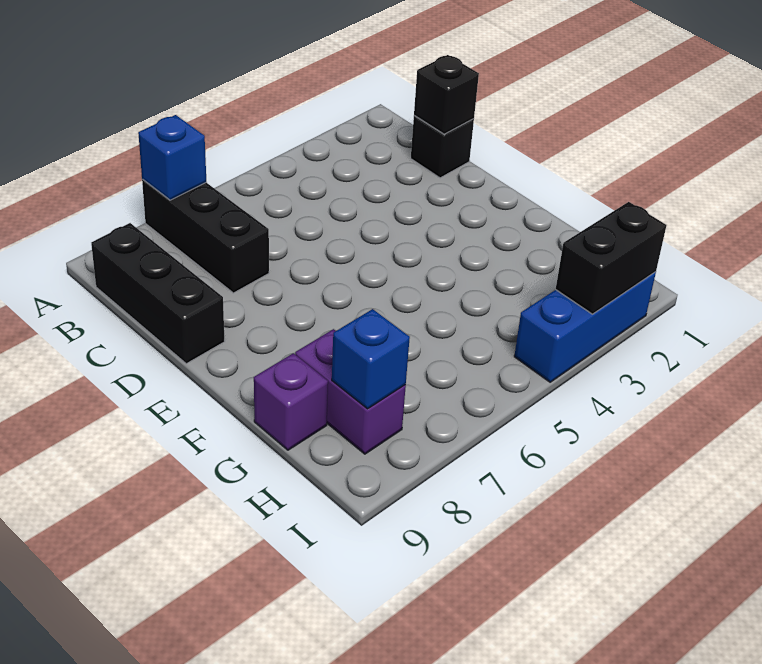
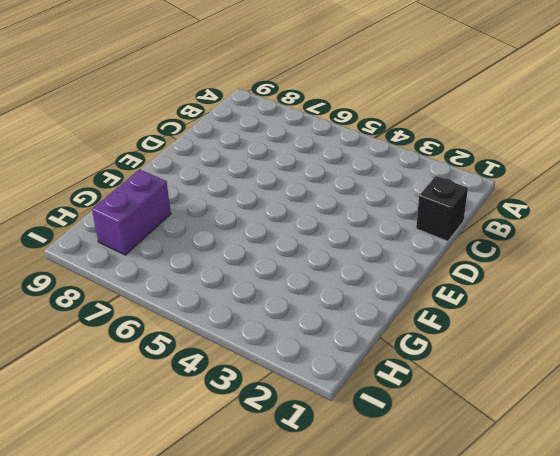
none -> black brick A7:C7 level 1
none -> black brick B9:D9 level 1

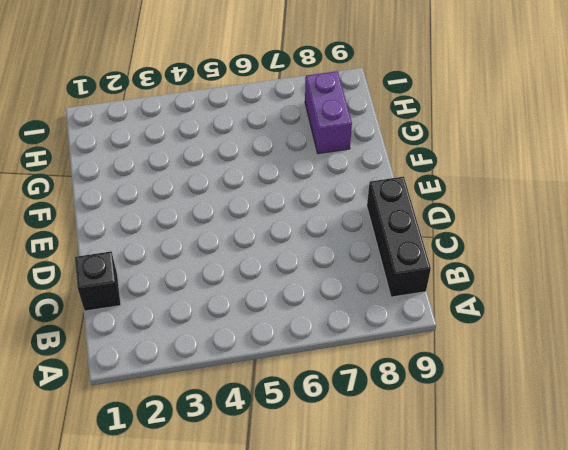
none -> black brick A7:C7 level 1
none -> purple brick G9 level 1

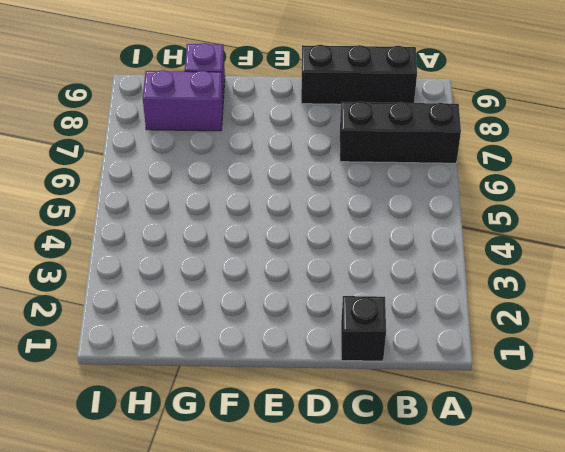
none -> blue brick I2:I4 level 1
none -> blue brick A7 level 2

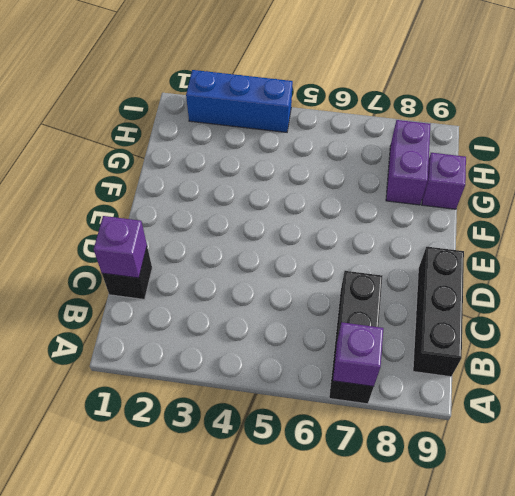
purple brick A7 level 2 -> blue brick A7 level 2
purple brick C1 level 2 -> black brick C1 level 2
none -> blue brick H8 level 2
none -> black brick I2:I3 level 2

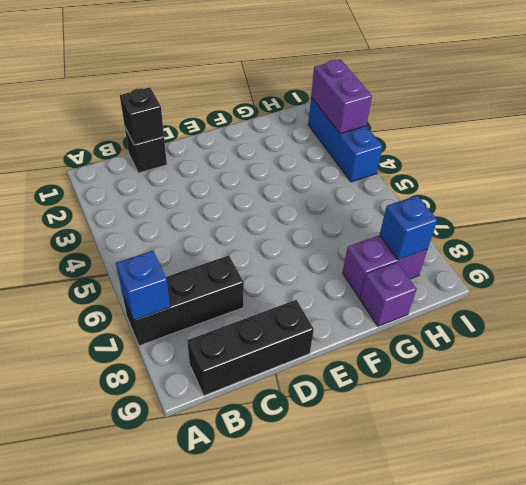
purple brick I2:I3 level 2 -> black brick I2:I3 level 2

